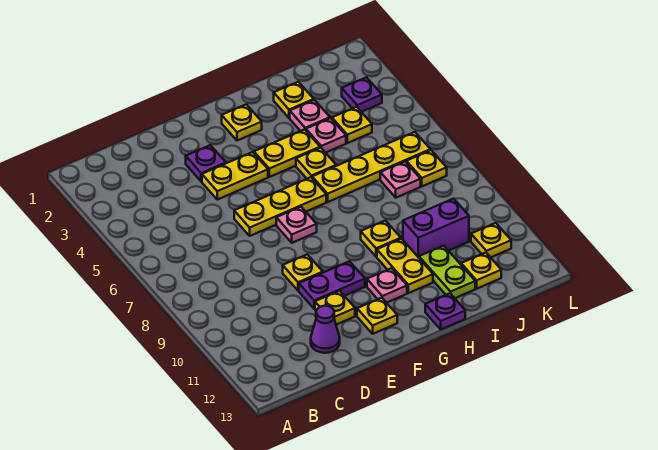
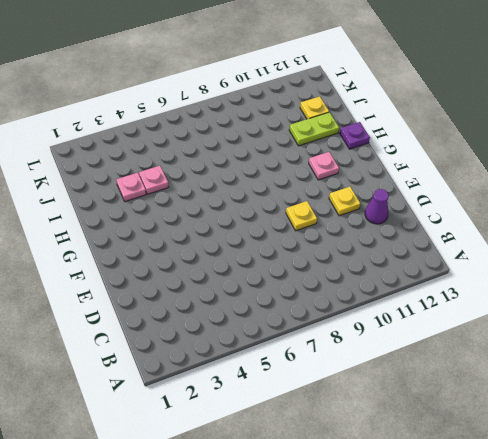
none -> purple plate E3 level 1
none -> yellow plate E4:F4 level 1
none -> yellow plate E6:G6 level 1

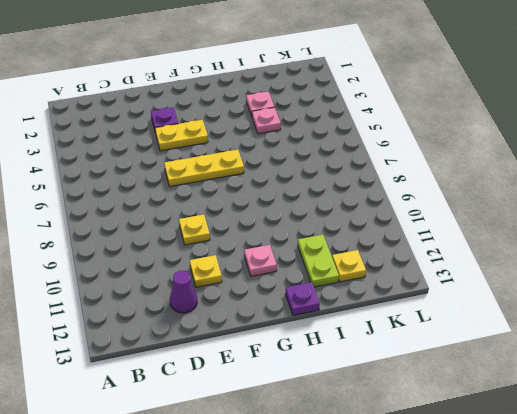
none -> purple plate E10:F10 level 1
none -> pink plate F7 level 1
none -> yellow plate F12 level 1

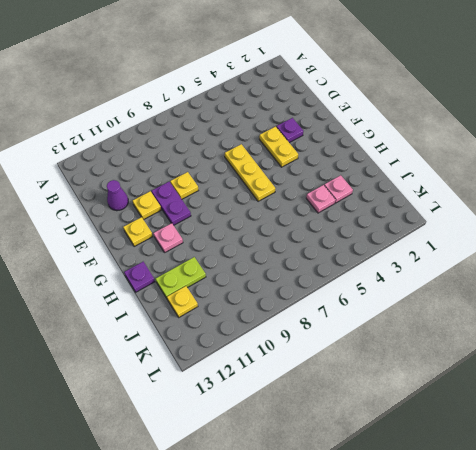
none -> pink plate F7 level 1
none -> yellow plate G2 level 1
none -> yellow plate G4:H4 level 1

